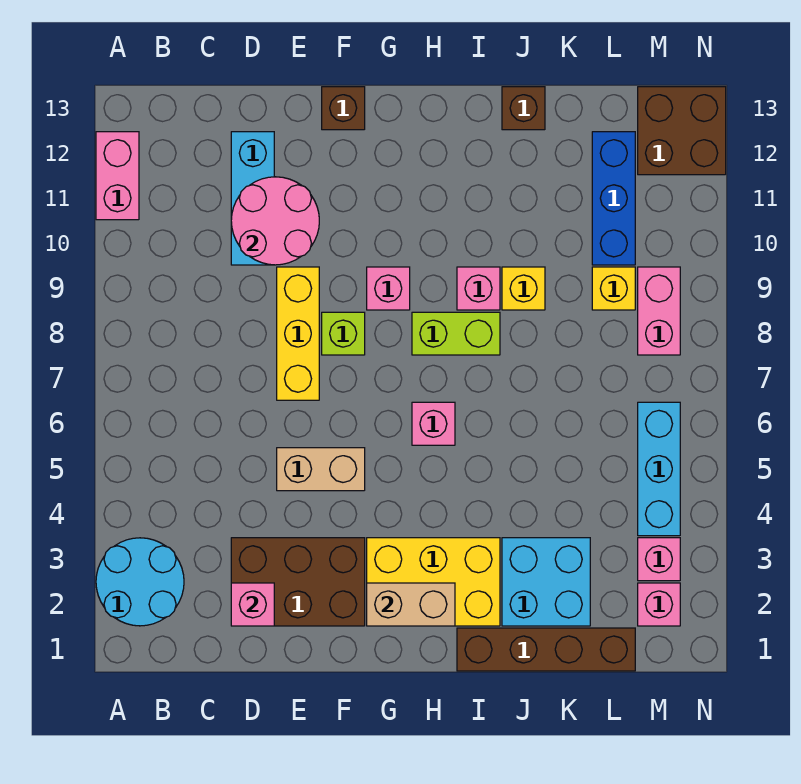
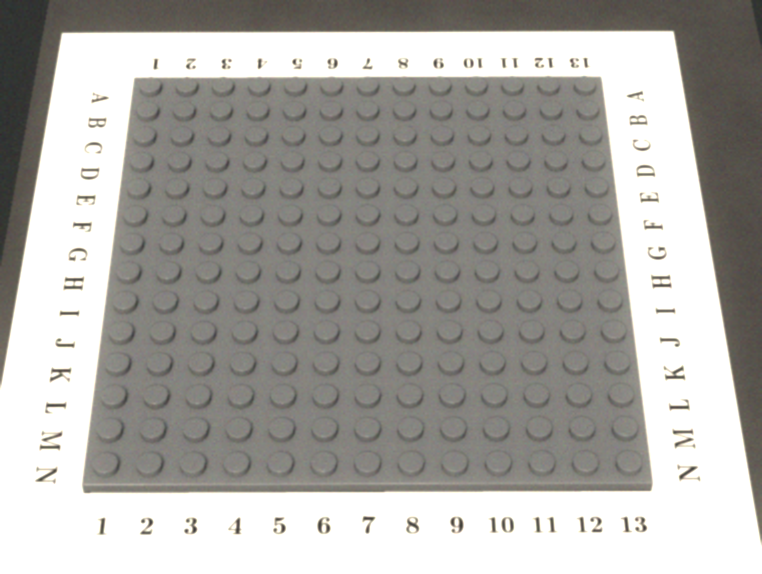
none -> cyan round brick A2:B3 level 1
none -> pink brick A11:A12 level 1
none -> brown brick D2:F3 level 1

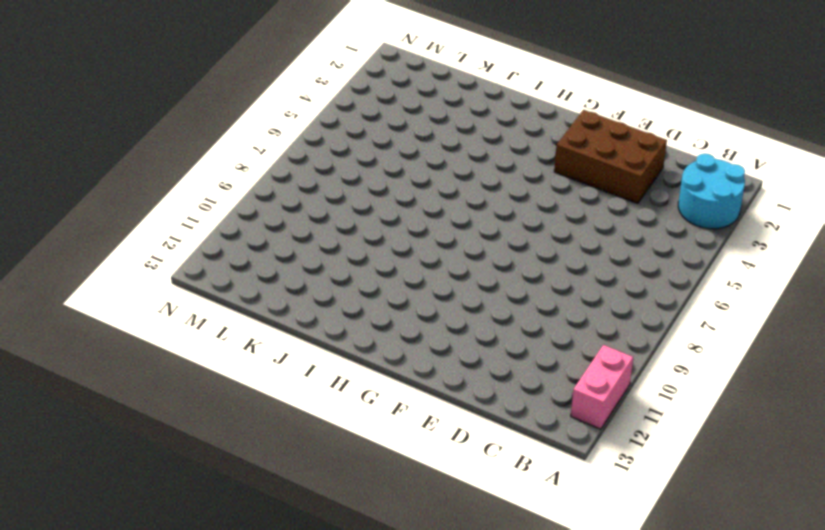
none -> cyan brick D10:D12 level 1
none -> tan brick E5:F5 level 1
none -> yellow brick E7:E9 level 1

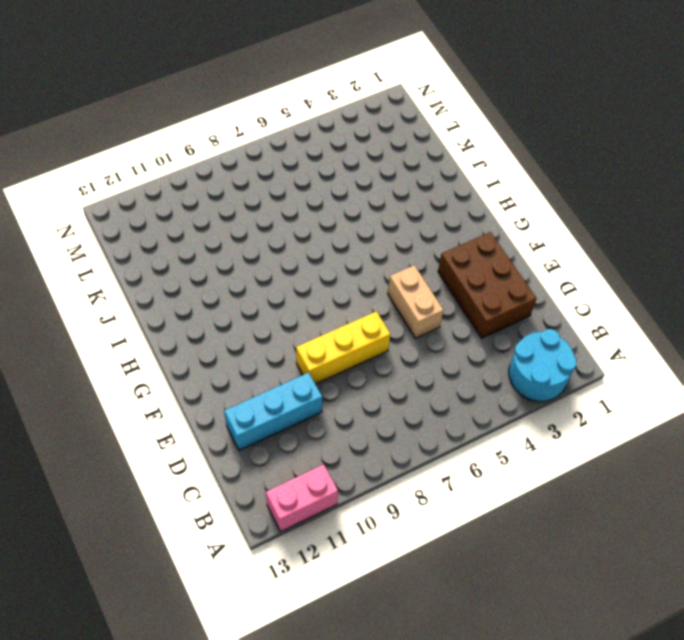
none -> lime brick F8 level 1
none -> brown brick F13 level 1
none -> yellow brick G2:I3 level 1

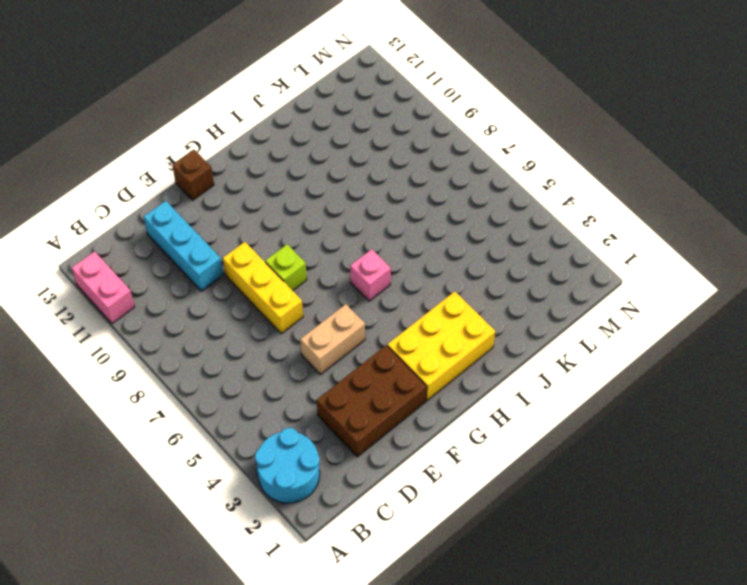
none -> pink brick G9 level 1
none -> lime brick H8:I8 level 1
none -> brown brick I1:L1 level 1

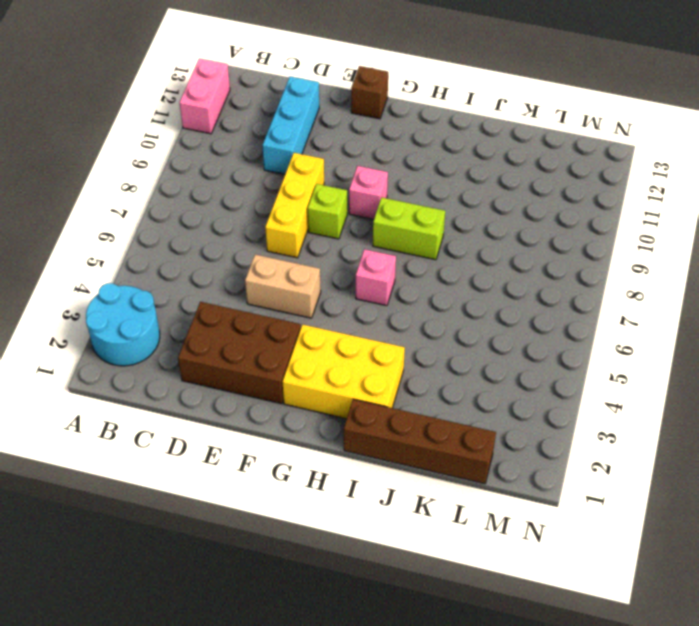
none -> pink brick I9 level 1
none -> cyan brick J2:K3 level 1
none -> yellow brick J9 level 1

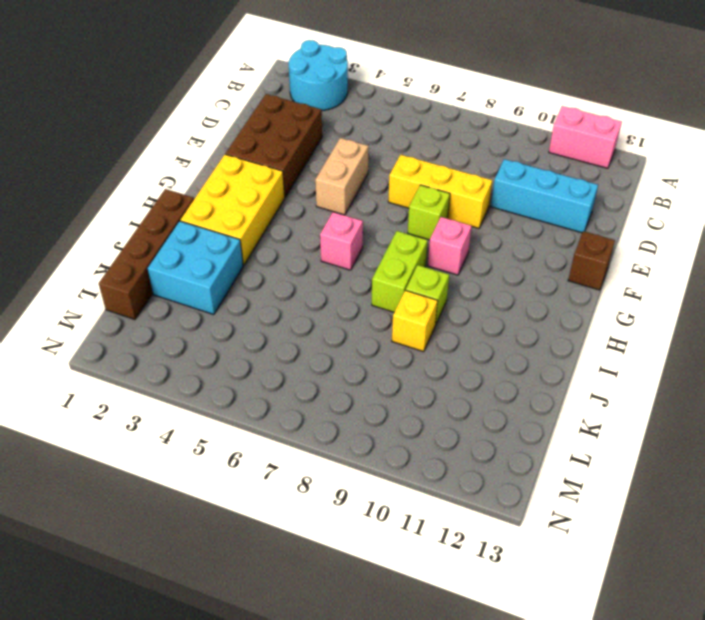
lime brick I9 level 1 -> pink brick I9 level 1
none -> brown brick J13 level 1
none -> yellow brick L9 level 1
none -> blue brick L10:L12 level 1

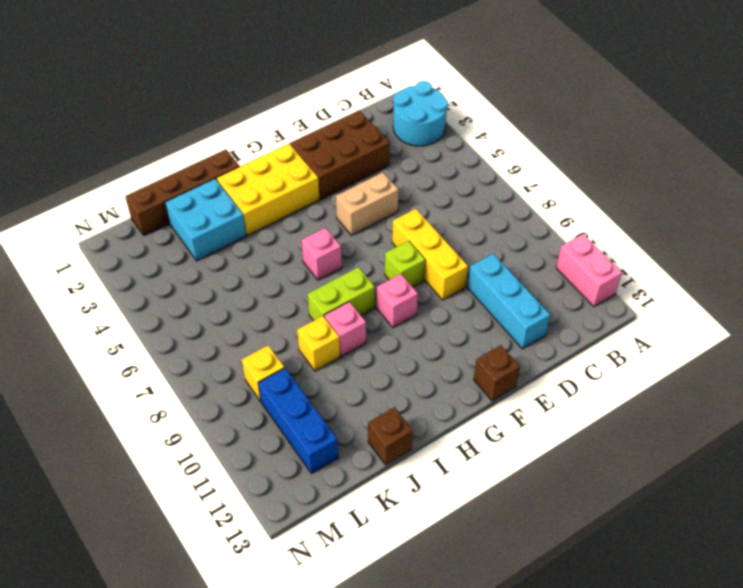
none -> pink brick M2 level 1
none -> pink brick M3 level 1
none -> cyan brick M4:M6 level 1

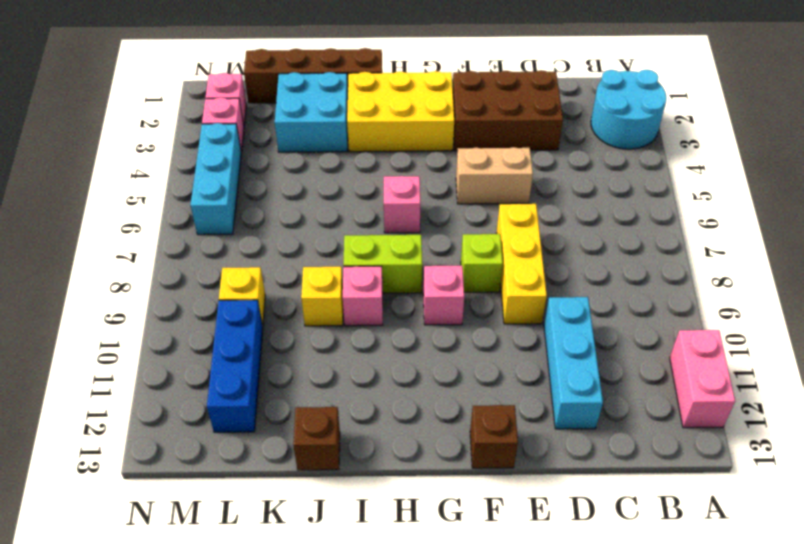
none -> pink brick M8:M9 level 1
none -> brown brick M12:N13 level 1
none -> pink brick D2 level 2

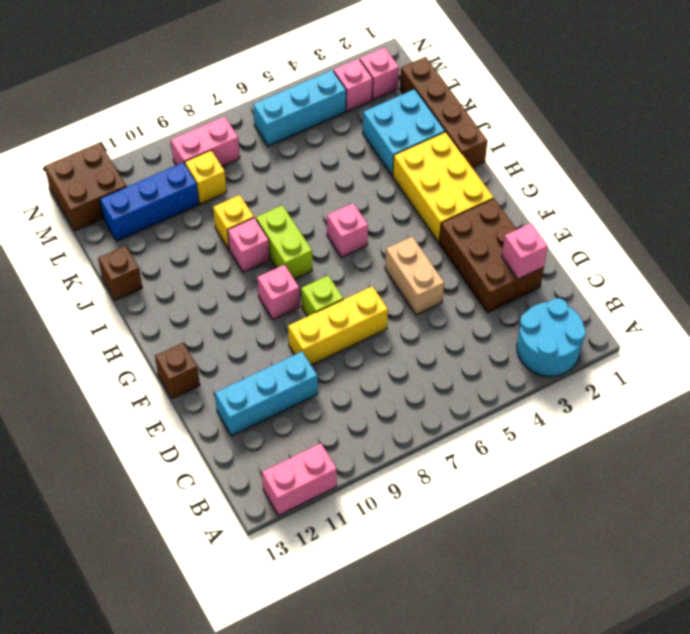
none -> pink round brick D10:E11 level 2
none -> tan brick G2:H2 level 2

